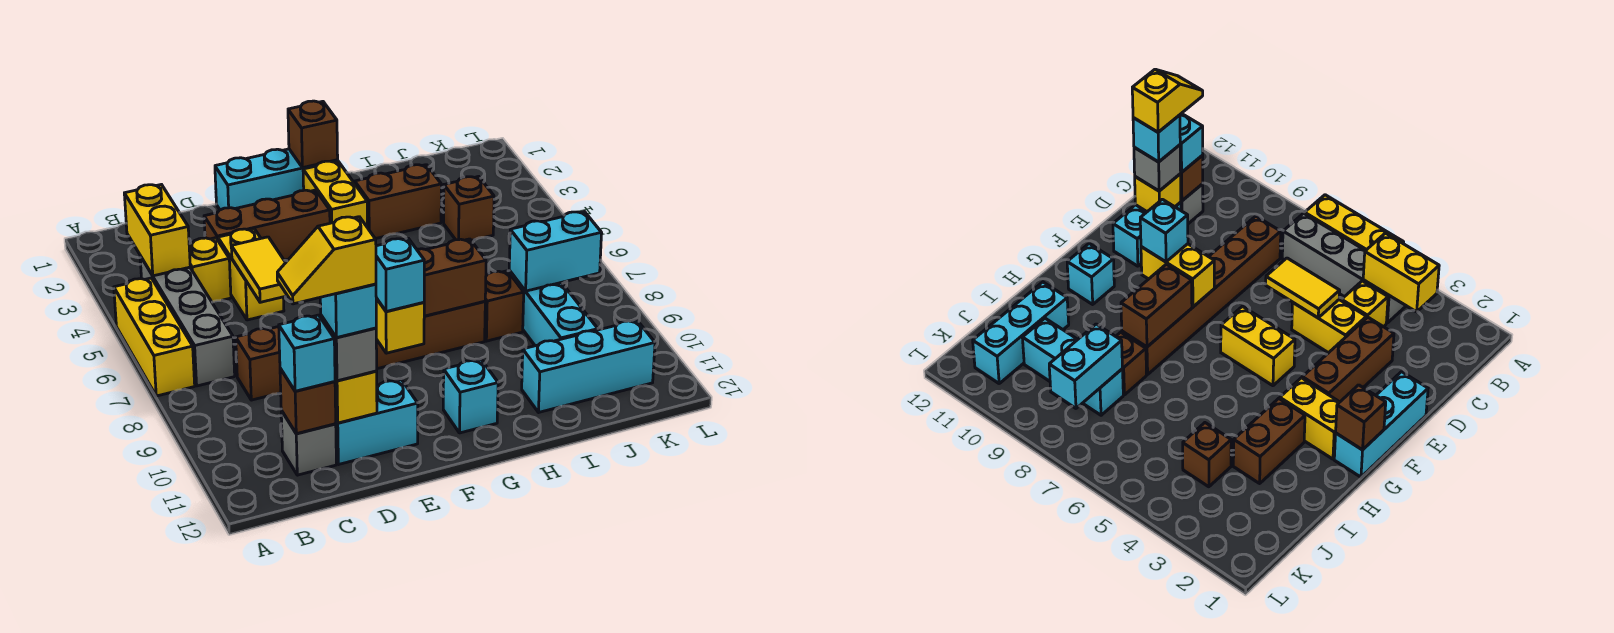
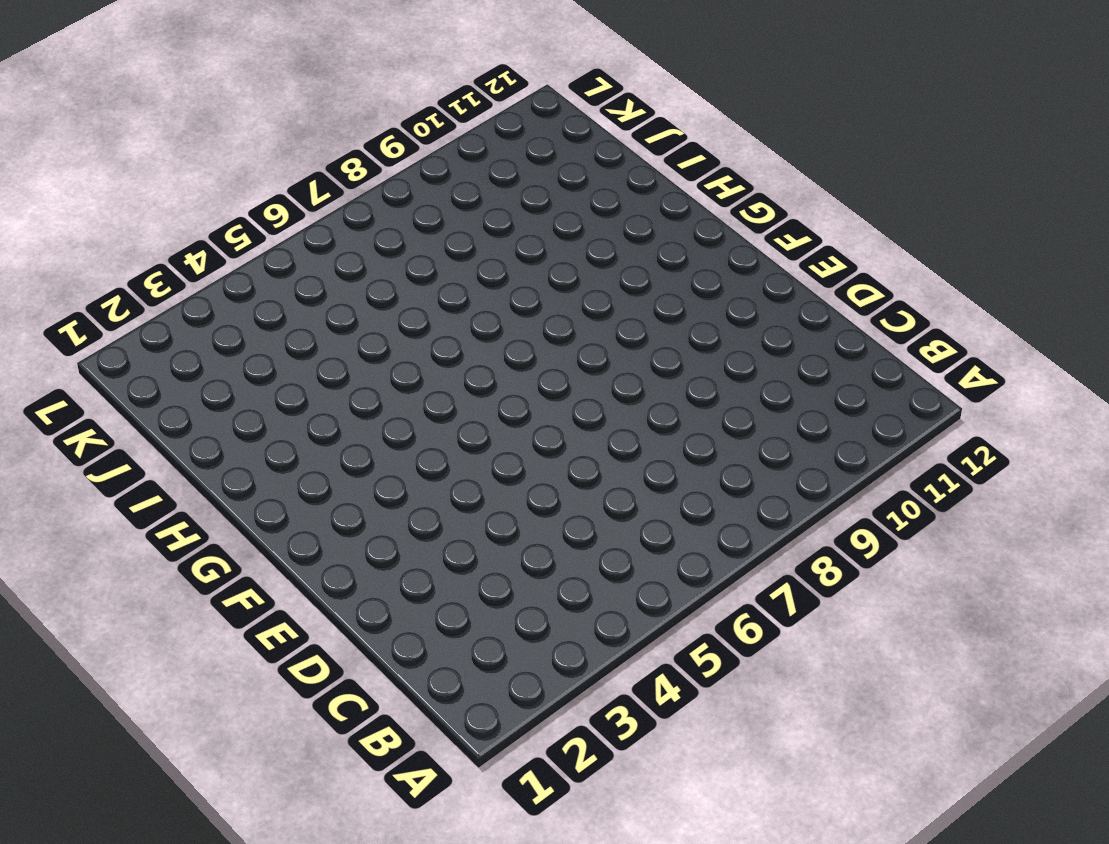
none -> yellow brick A5:A7 level 1
none -> grey brick B4:B7 level 1
none -> yellow brick C4 level 1
none -> brown brick C8:H8 level 1

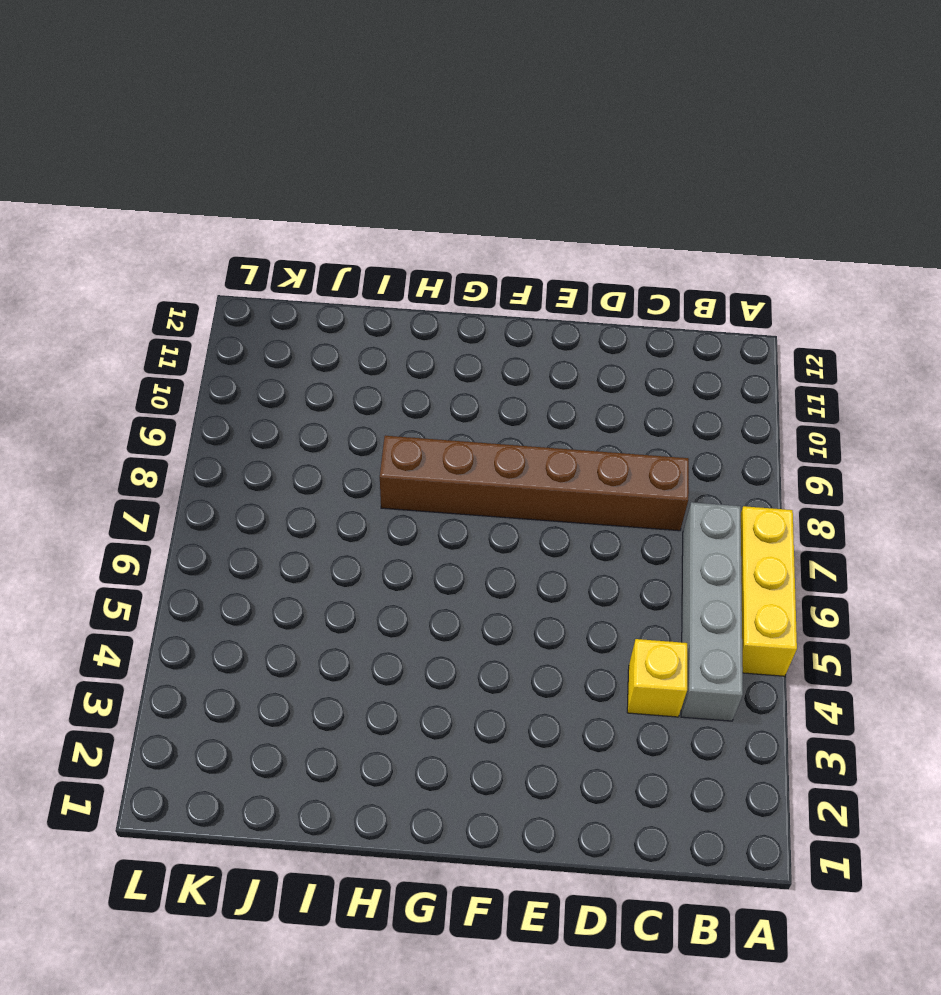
none -> grey brick C11 level 1
none -> brown brick D3:F3 level 1
none -> yellow brick D4:D5 level 1
none -> cyan brick D11:E11 level 1

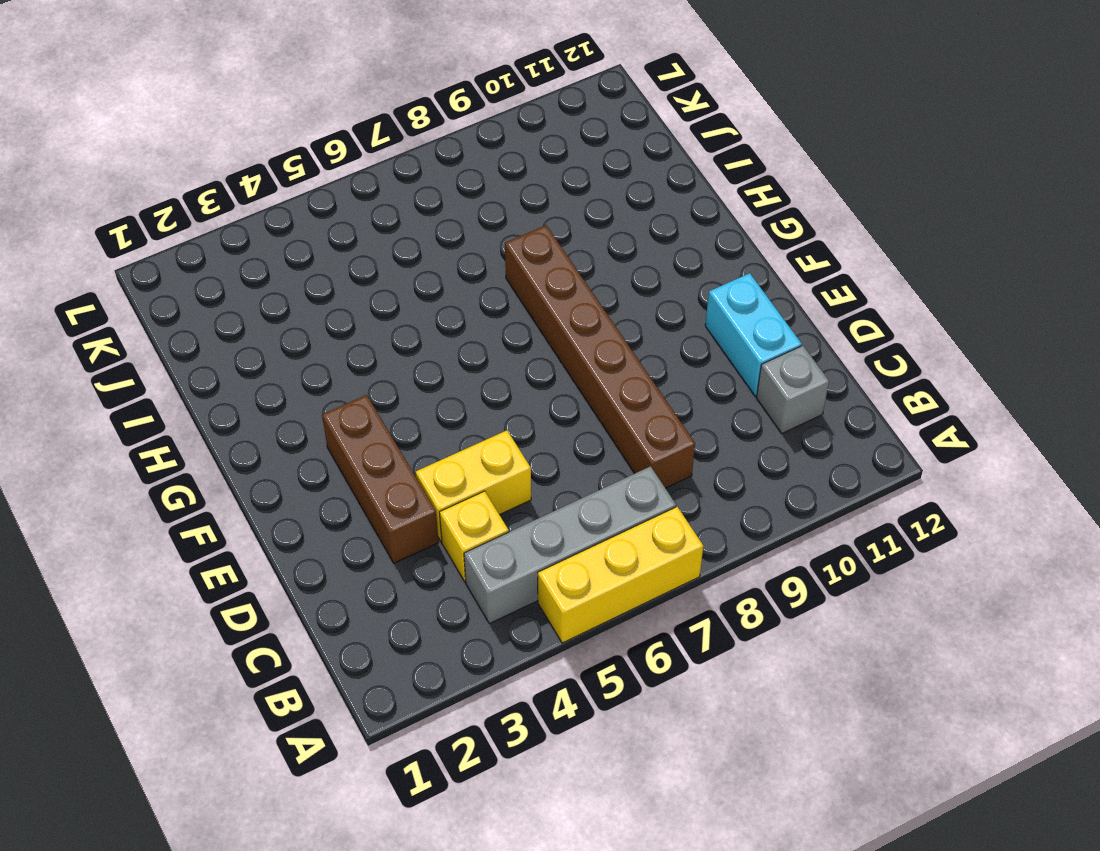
none -> cyan brick E1:G1 level 1
none -> yellow brick F5:F6 level 1
none -> yellow brick G2:G3 level 1
none -> cyan brick G11 level 1

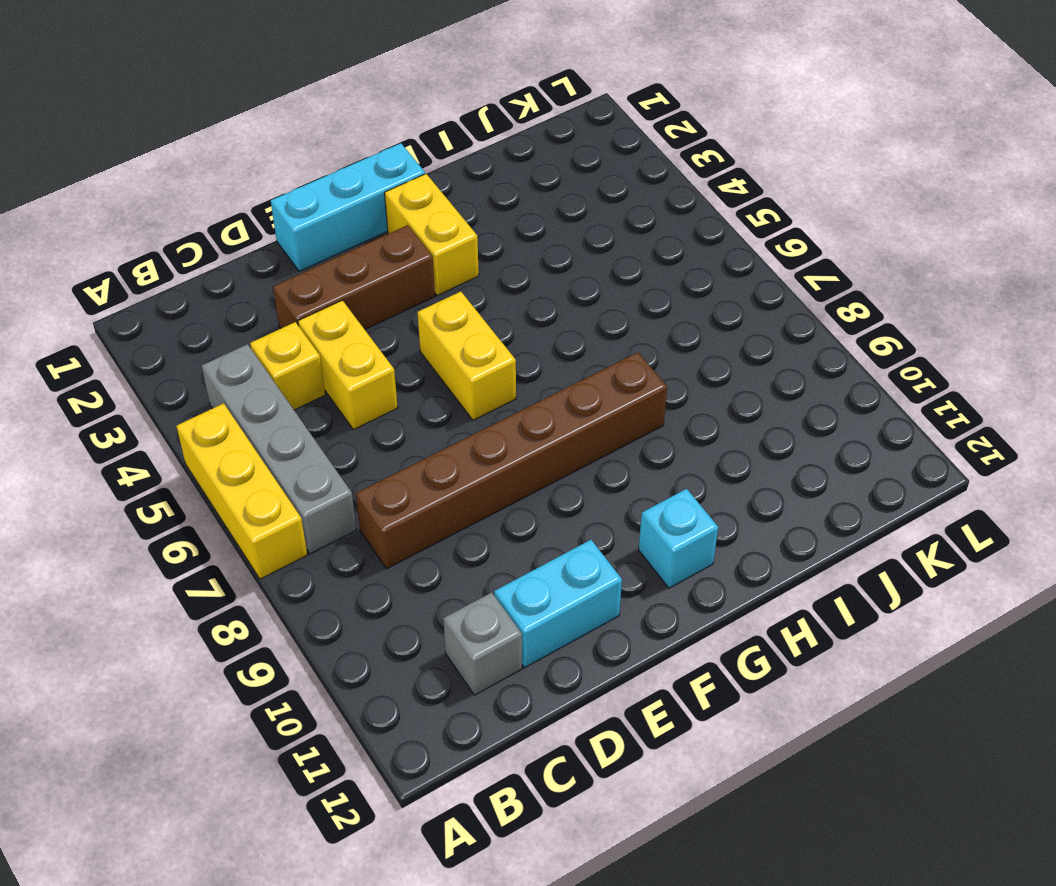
none -> brown brick H3:I3 level 1
none -> brown brick I8 level 1
none -> cyan brick I11:K11 level 1
none -> brown brick J4 level 1

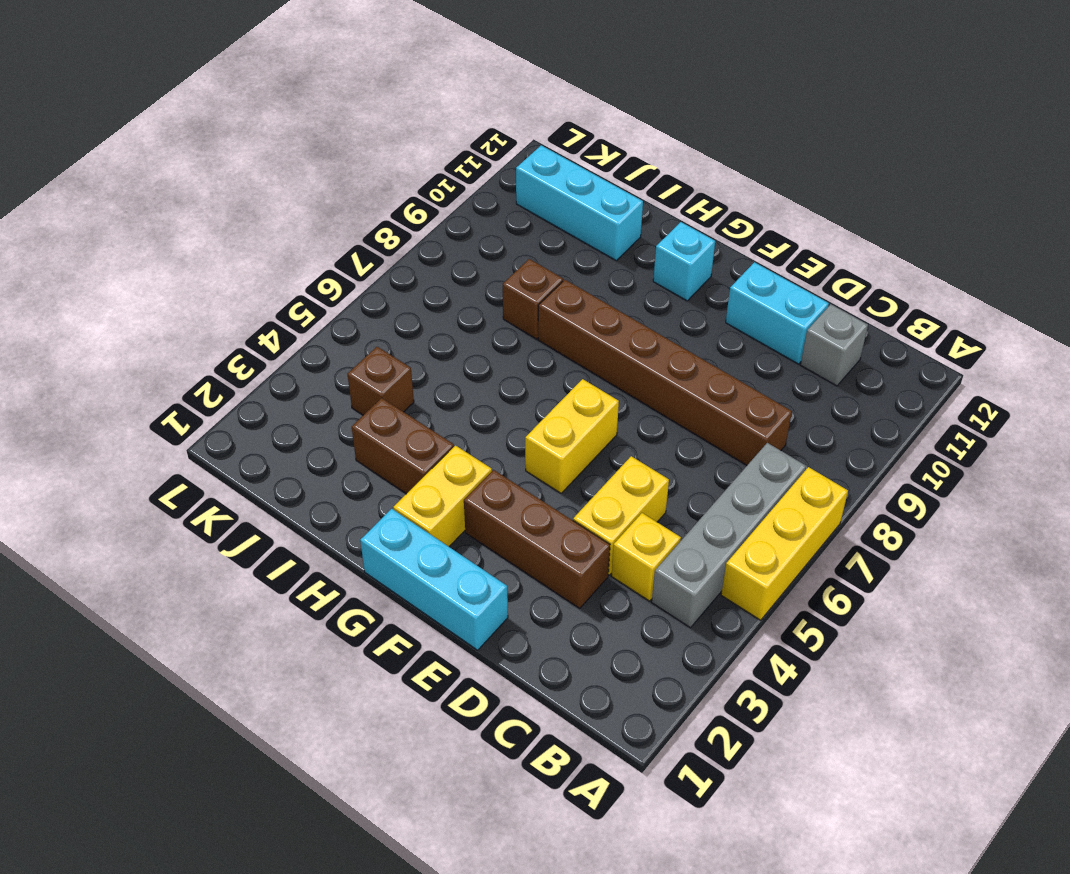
none -> cyan brick J8:J10 level 1
none -> yellow brick B3:B4 level 2
none -> brown brick C11 level 2
none -> yellow tile D5:D6 level 2

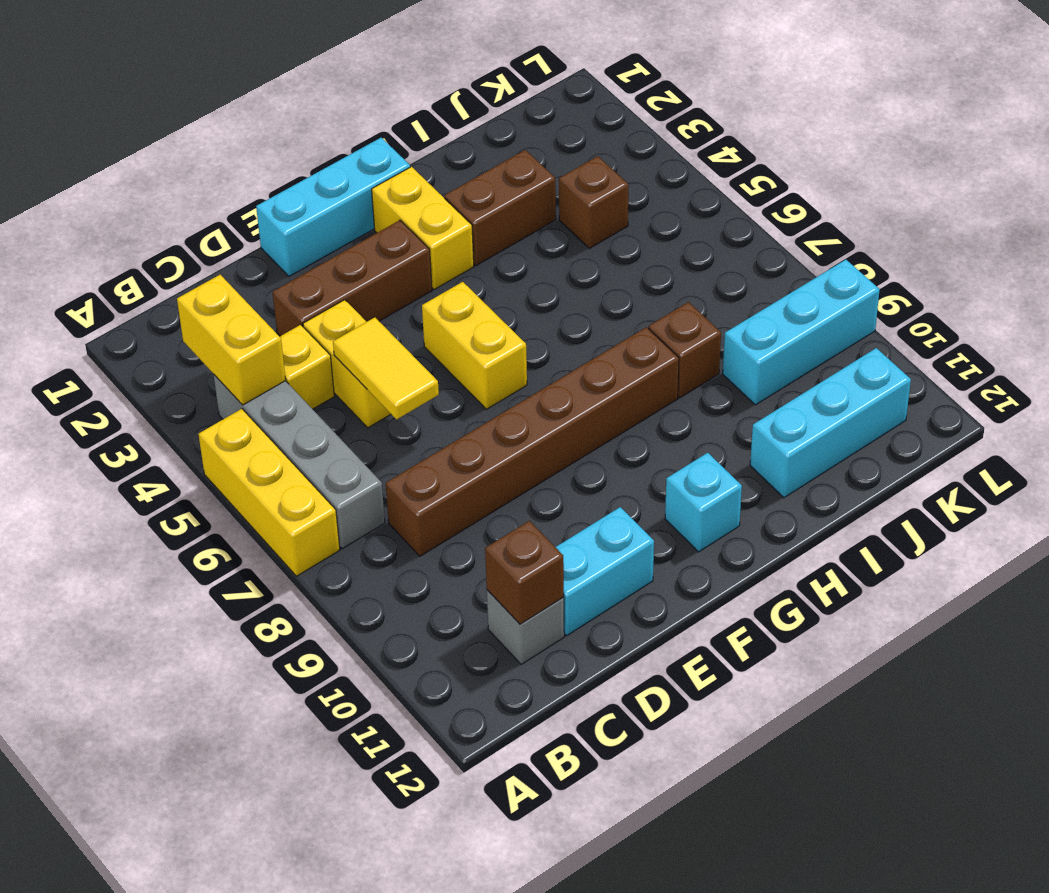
cyan brick J9:L9 level 1 -> cyan brick J8:J10 level 1
none -> yellow brick D11 level 2
none -> yellow brick F8:F9 level 2
none -> brown brick G1 level 2
none -> brown brick G8:H8 level 2

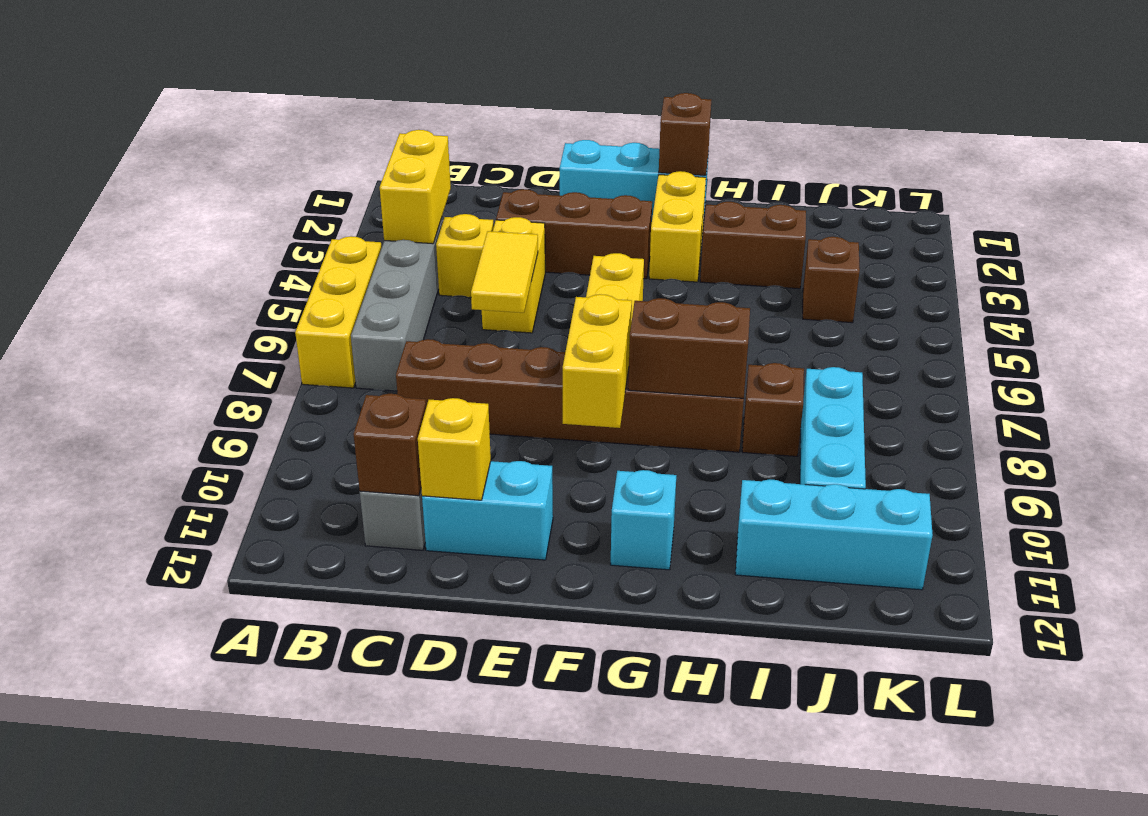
none -> cyan brick J8:K8 level 2
none -> cyan brick C11 level 3
none -> grey brick D11 level 3
none -> cyan brick F9 level 3

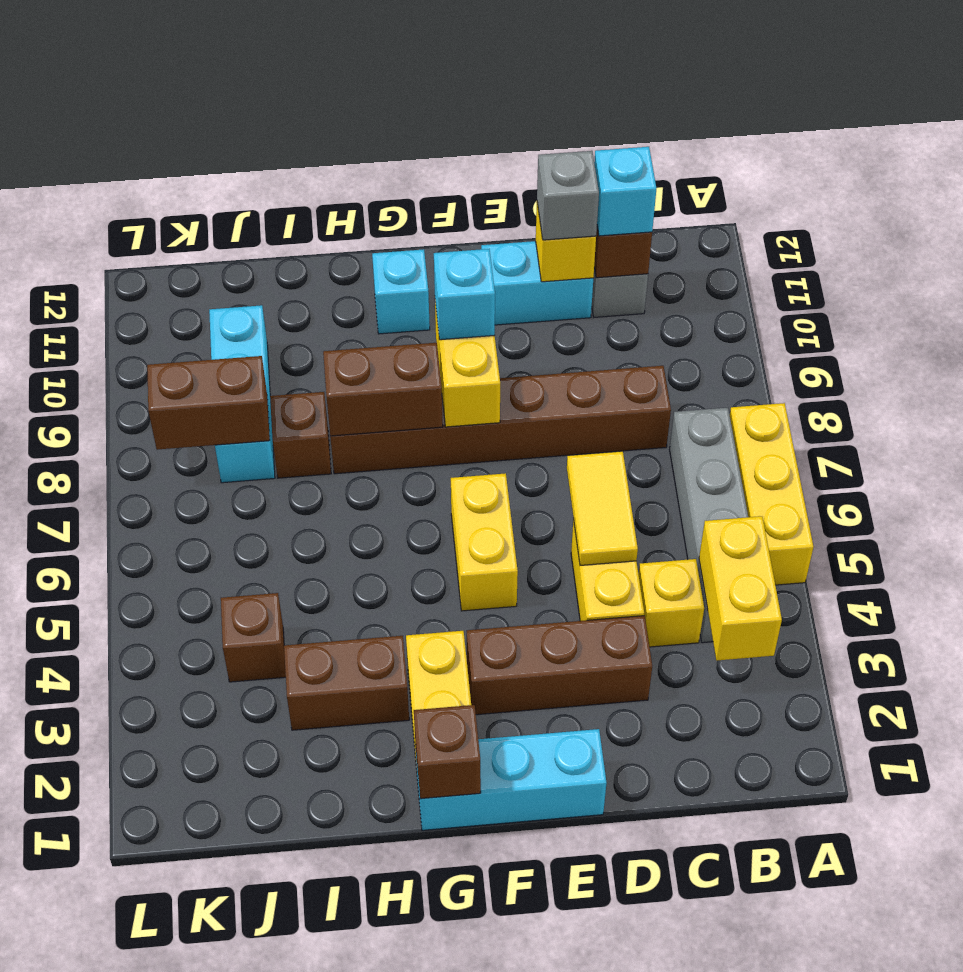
brown brick J8:K8 level 2 -> cyan brick J8:K8 level 2
none -> cyan brick I11:K11 level 1
none -> cyan brick D11 level 4
none -> yellow slope C11:D11 level 5 top D

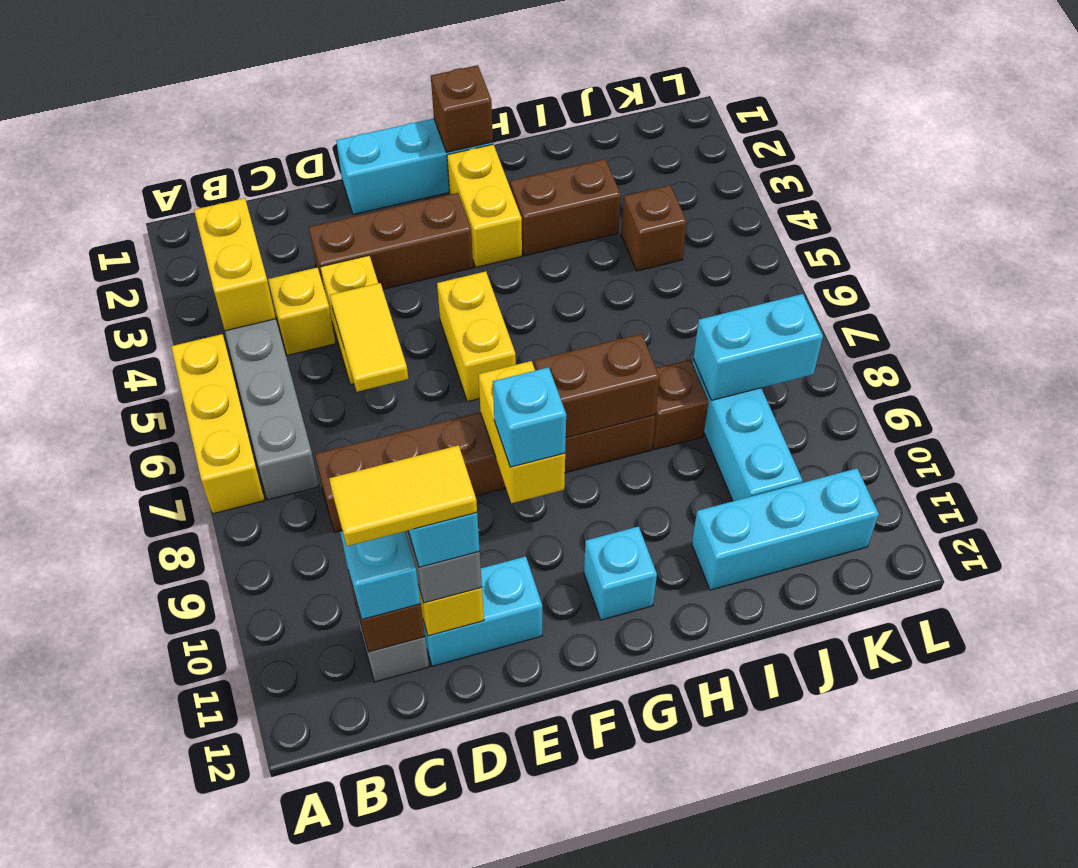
yellow tile C11:D11 level 5 -> yellow slope C11:D11 level 5 top D

